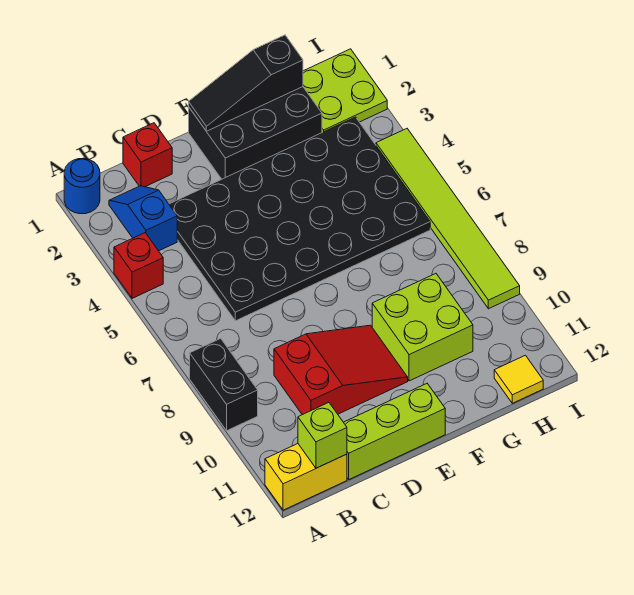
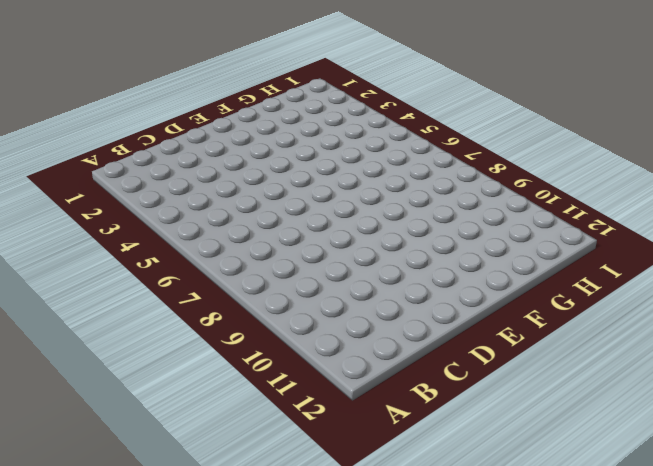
none -> blue round brick A1 level 1
none -> red brick A4 level 1
none -> black brick A8:A9 level 1

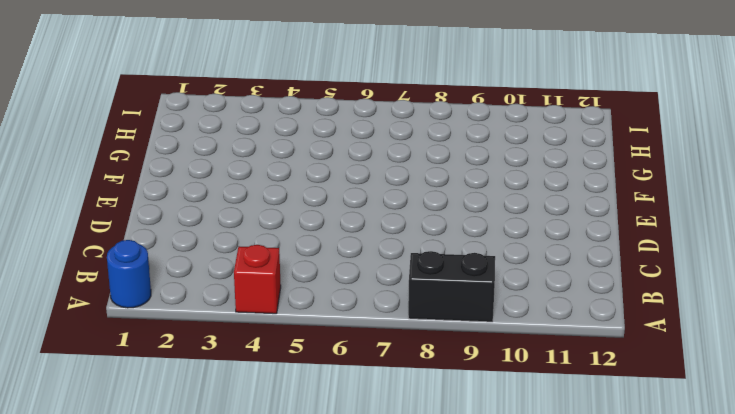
none -> yellow brick A12:B12 level 1
none -> blue slope B2:B3 level 1 top 3
none -> red brick C1 level 1

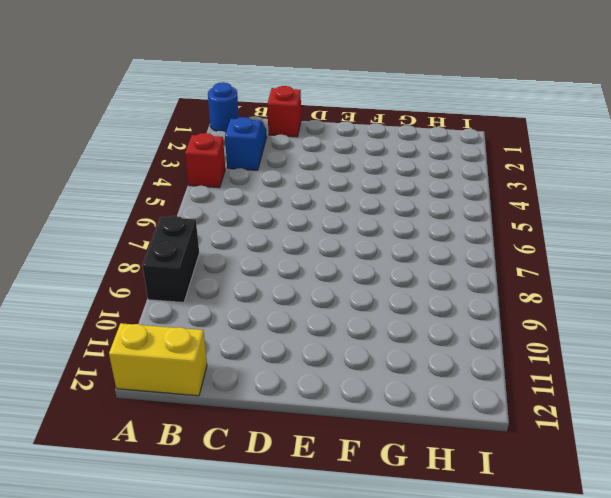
none -> black plate C3:H6 level 1
none -> red slope C9:E10 level 1 top C
none -> lime brick C12:E12 level 1

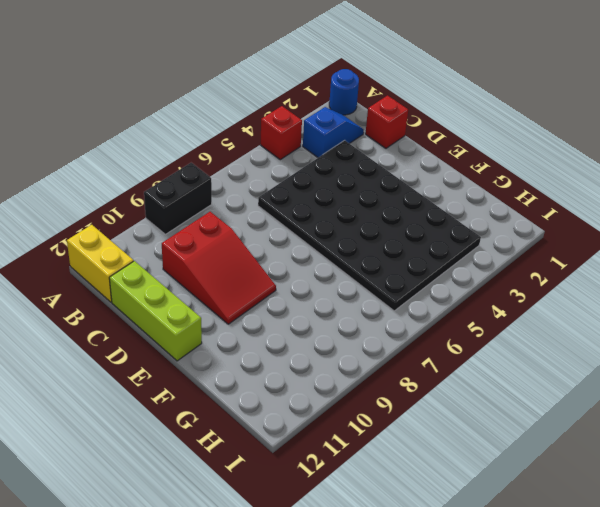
none -> black brick E1:G2 level 1
none -> lime brick F9:G10 level 1
none -> lime plate H1:I2 level 1

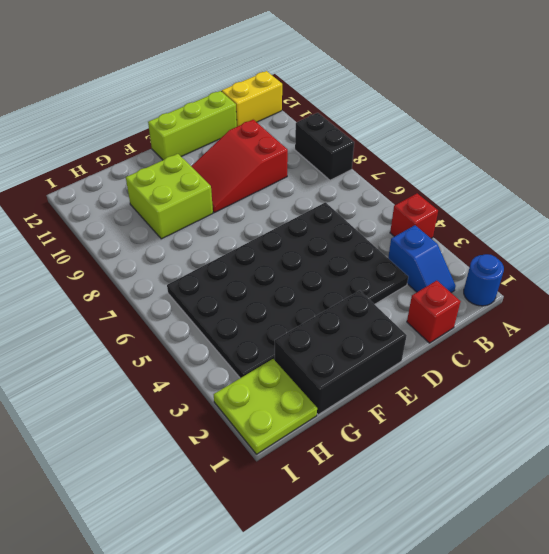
none -> yellow tile H12 level 1
none -> lime tile I4:I9 level 1
none -> lime brick B12 level 2

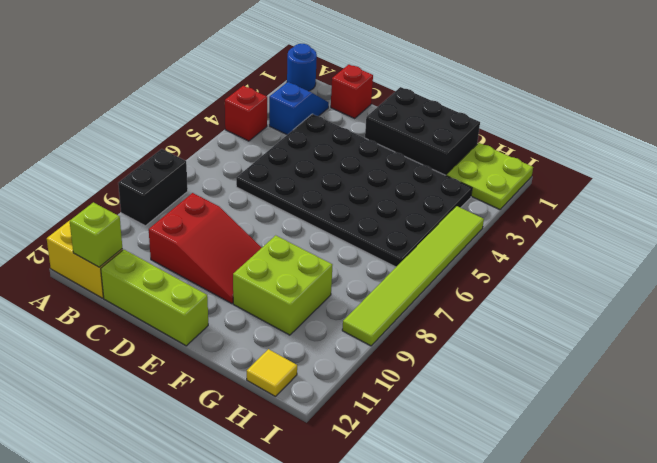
none -> black slope E1:G1 level 2 top G

